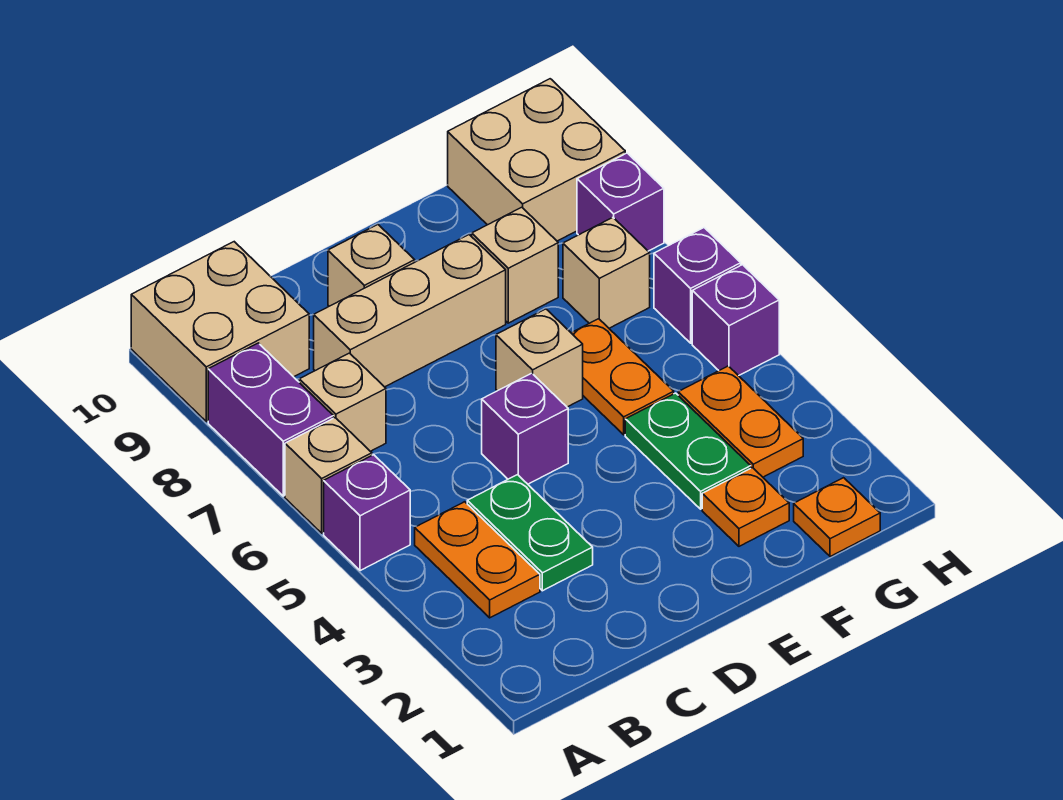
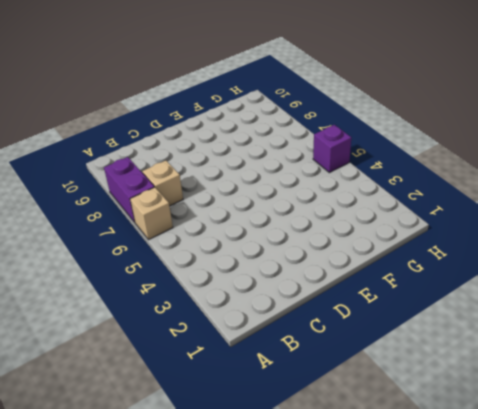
none -> purple brick A5 level 1
none -> tan brick A9:B10 level 1
none -> orange plate B3:B4 level 1

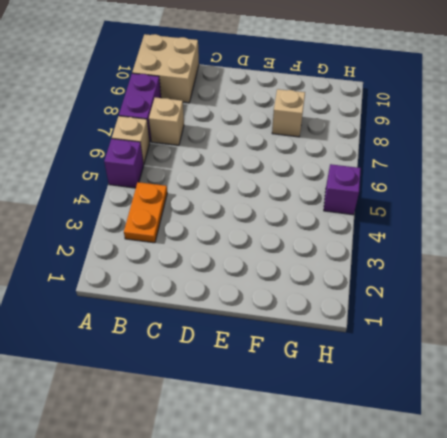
none -> green plate C3:C4 level 1
none -> tan brick C8:E8 level 1
none -> purple brick D5 level 1

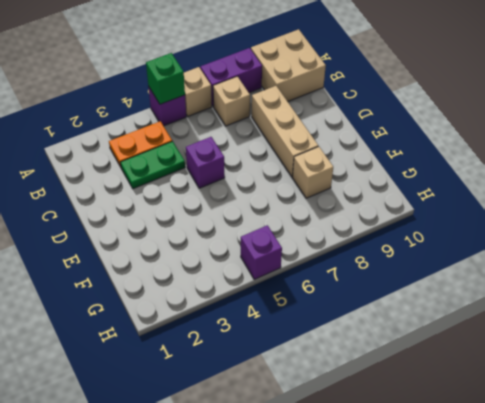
green brick A5 level 2 -> none
none -> tan brick D9 level 1
none -> tan brick E6 level 1
none -> orange plate F2 level 1

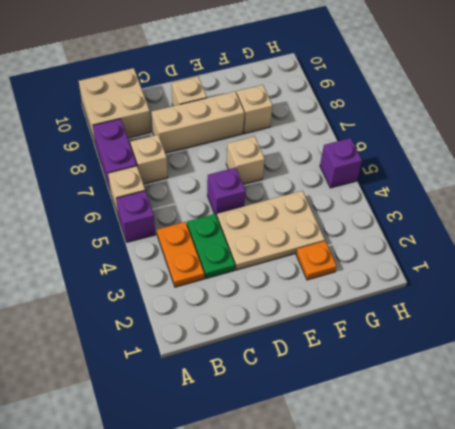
tan plate D3:F4 level 1 -> green plate F3:F4 level 1
none -> orange plate F5:F6 level 1
none -> orange plate G1 level 1
none -> orange plate G3:G4 level 1

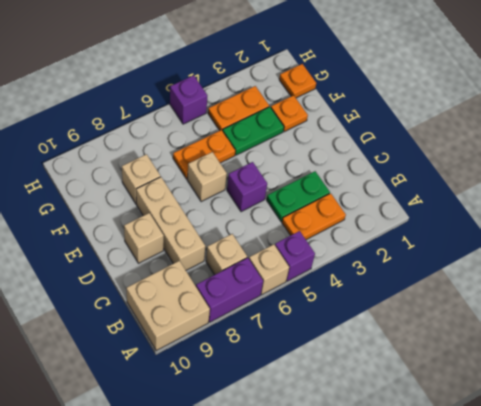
none -> tan brick G7 level 1
none -> tan brick G9:H10 level 1
none -> purple brick H6 level 1

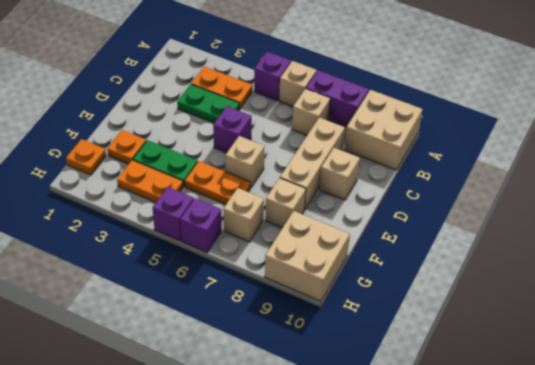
none -> purple brick H8 level 1

